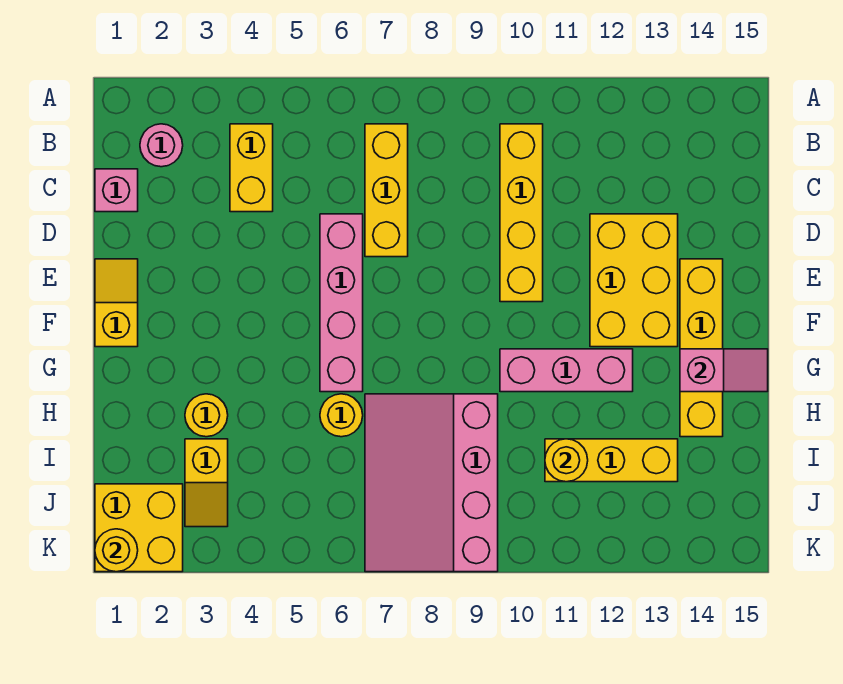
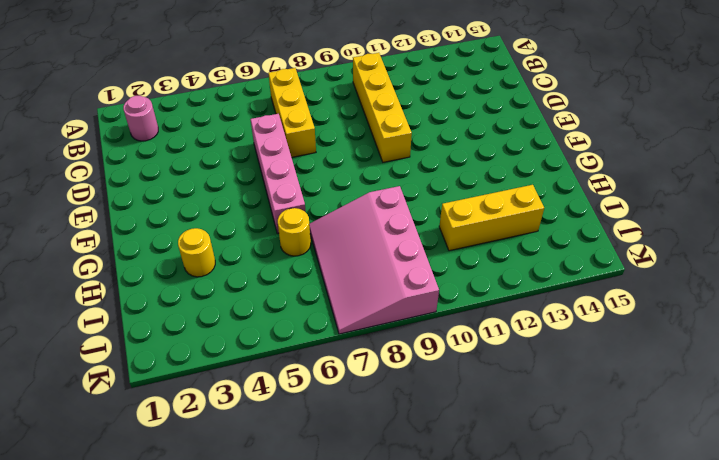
none -> yellow brick B4:C4 level 1
none -> pink brick C1 level 1
none -> yellow brick D12:F13 level 1

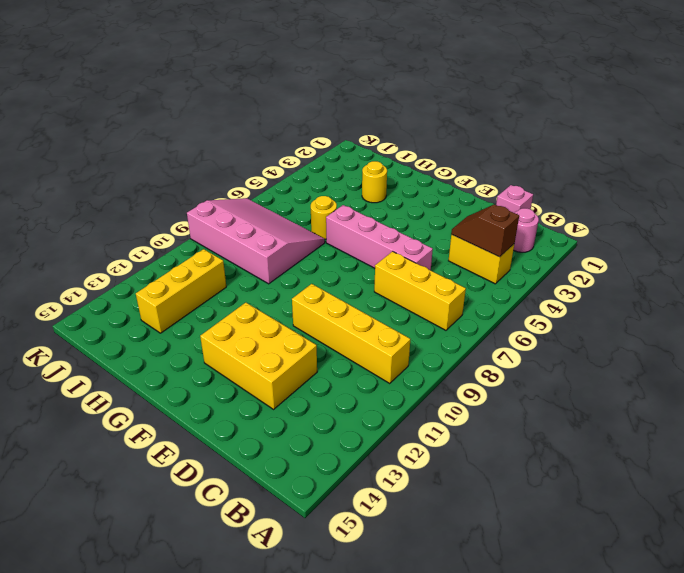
brown slope B4:C4 level 2 top B -> none
none -> yellow slope E1:F1 level 1 top F
none -> yellow brick E14:H14 level 1
none -> pink brick G10:G12 level 1

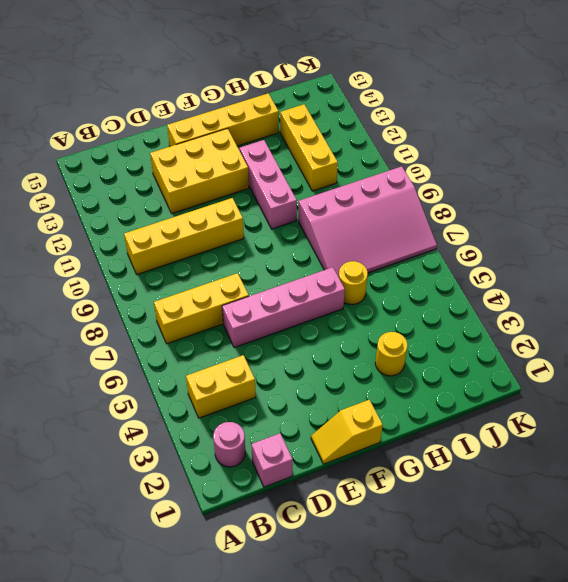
none -> yellow slope I3:J3 level 1 top I
none -> yellow brick J1:K2 level 1
none -> pink slope G14:G15 level 2 top 14

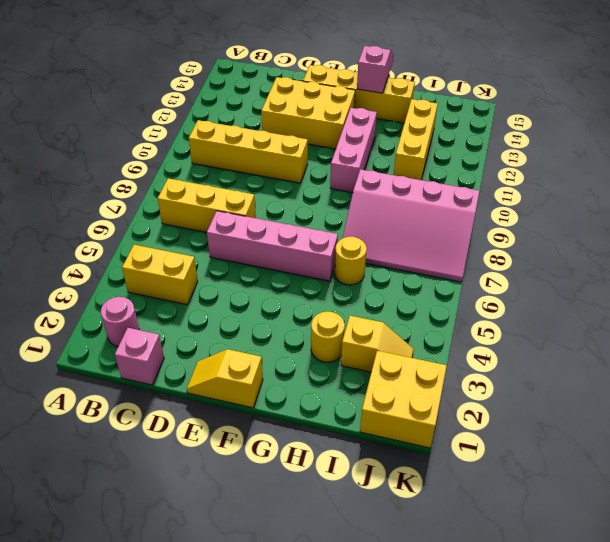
none -> yellow round brick I11 level 2
none -> yellow round brick K1 level 2

